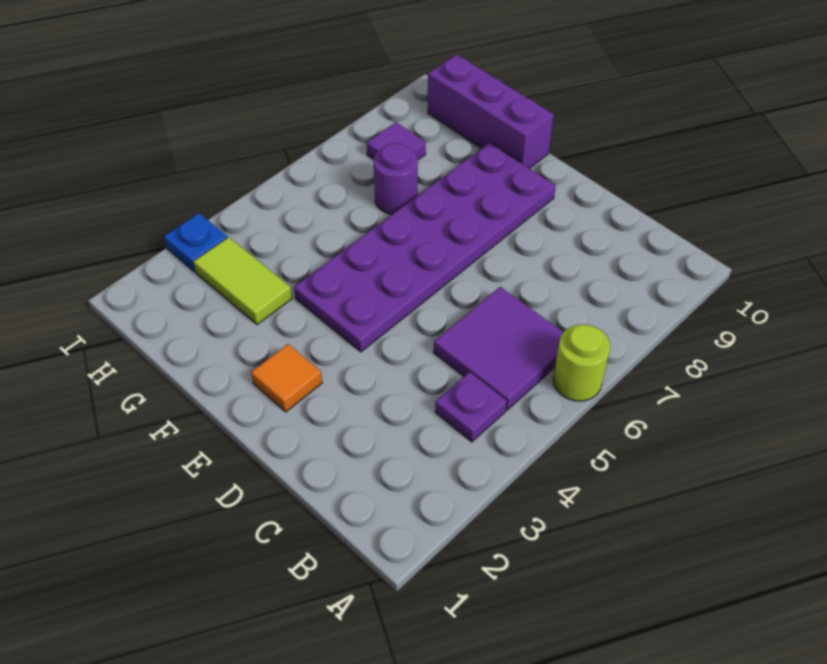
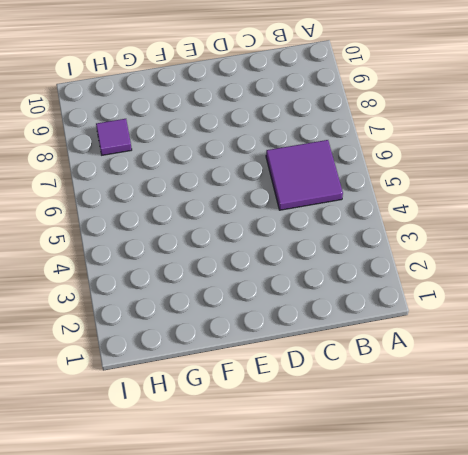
none -> lime round brick A6 level 1
none -> purple plate B4 level 1

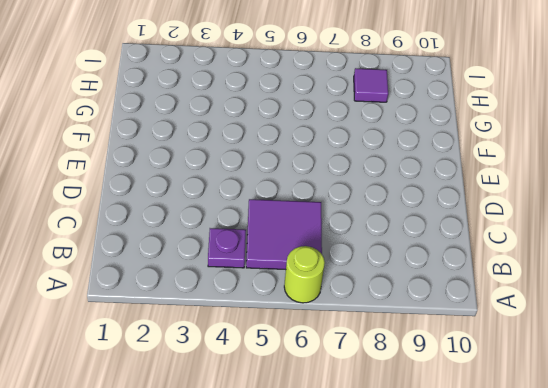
none -> orange tile E2 level 1
none -> purple plate E4:F9 level 1

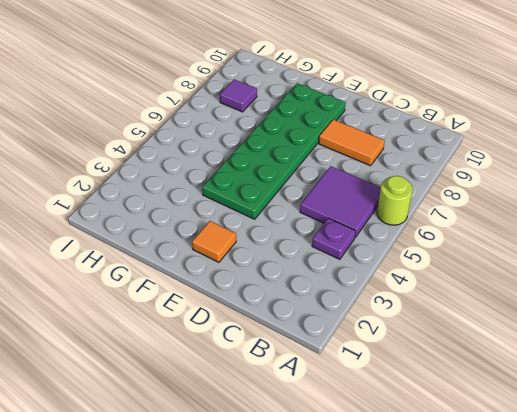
orange tile C8:D8 level 1 -> none
green plate E4:F9 level 1 -> purple plate E4:F9 level 1
none -> purple brick F10:H10 level 1
none -> lime tile G3:H3 level 1

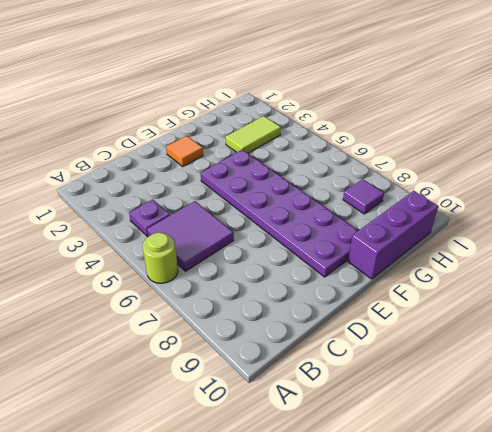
none -> purple round brick G7 level 1
none -> blue plate I3 level 1

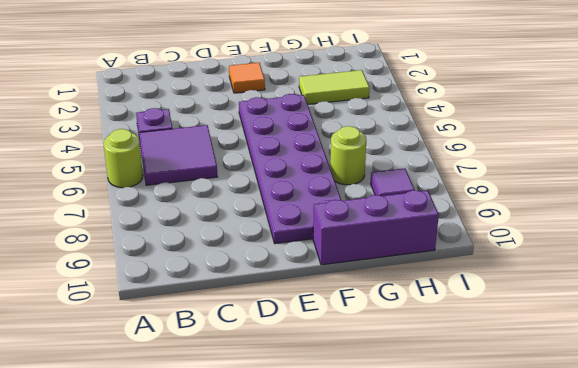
lime round brick G7 level 1 -> purple round brick G7 level 1
none -> blue plate I3 level 1

